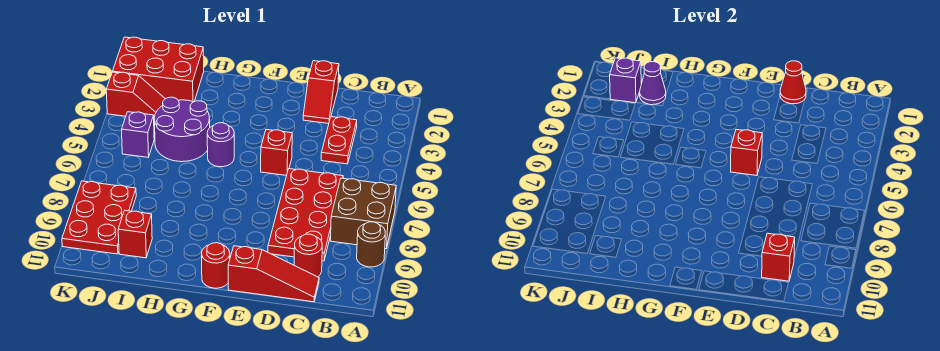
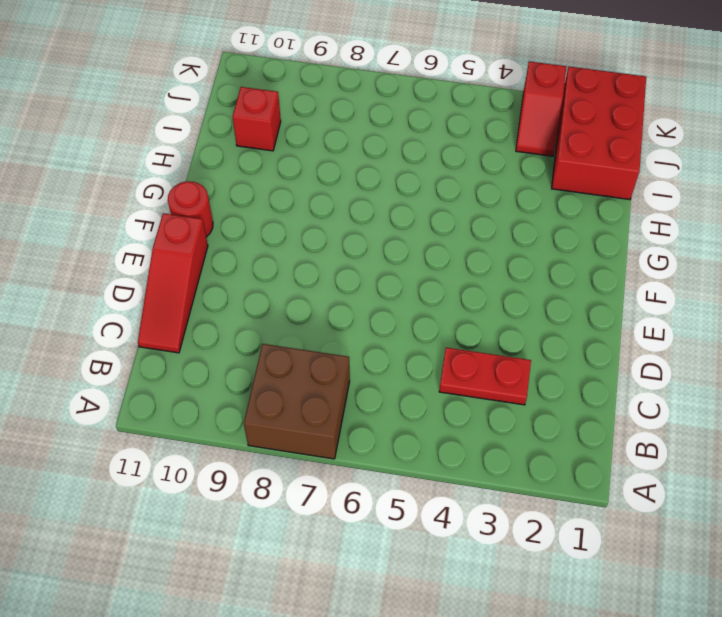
none -> brown round brick A9 level 1
none -> red plate C6:D9 level 1
none -> red round brick C10 level 1

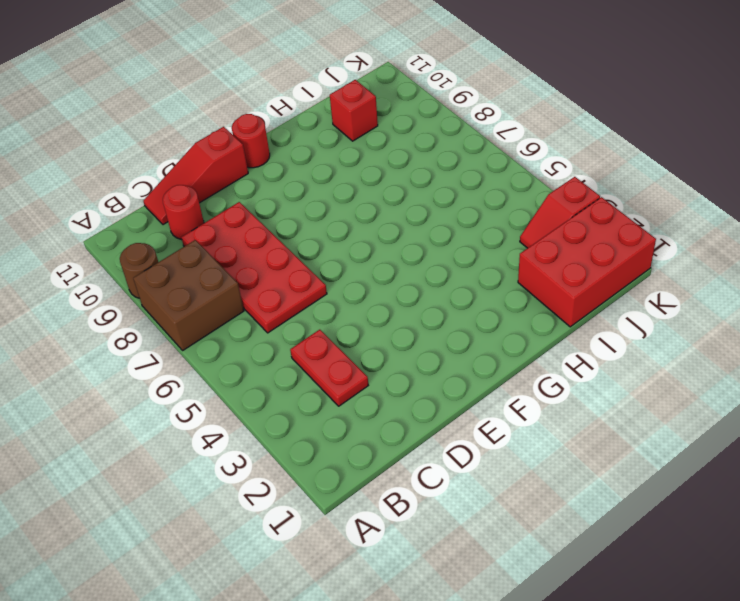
none -> red slope D1:D2 level 1 top 1
none -> red brick E5 level 1
none -> purple round brick G5 level 1

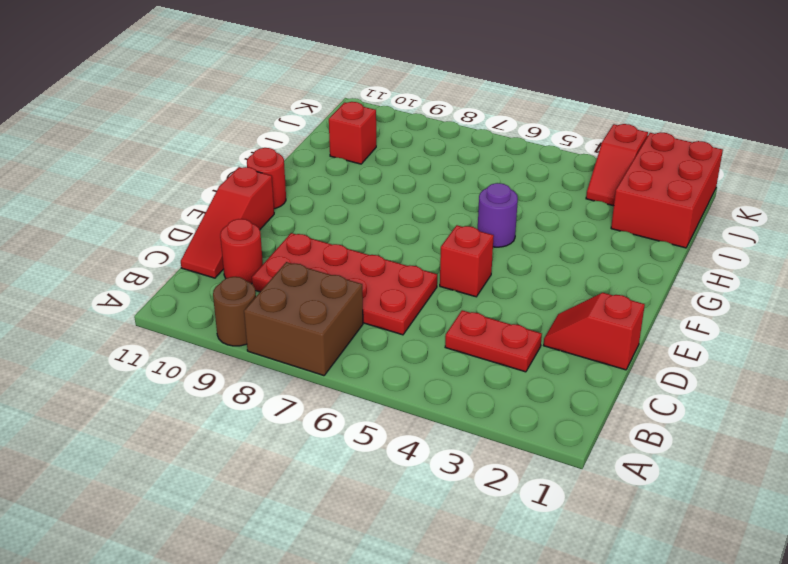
none -> purple round brick H4:I5 level 1
none -> purple brick J5 level 1
none -> red plate J8:K10 level 1

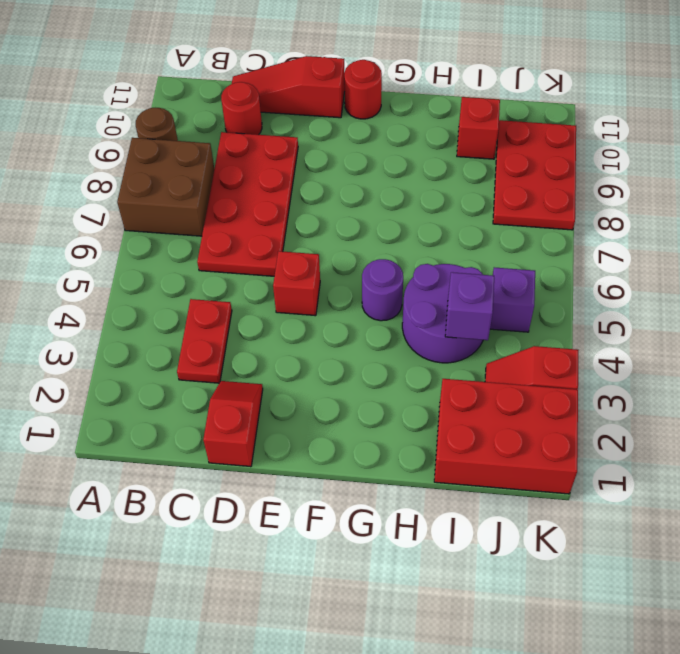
purple brick I4 level 2 -> purple brick J2 level 2
none -> red brick C10 level 2
none -> red cone D1 level 2
none -> red brick E5 level 2

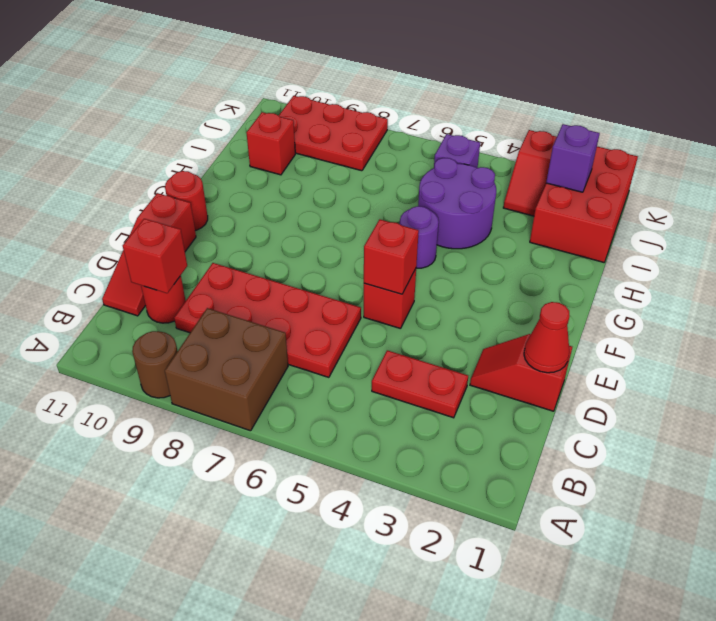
none -> purple cone I2 level 2

